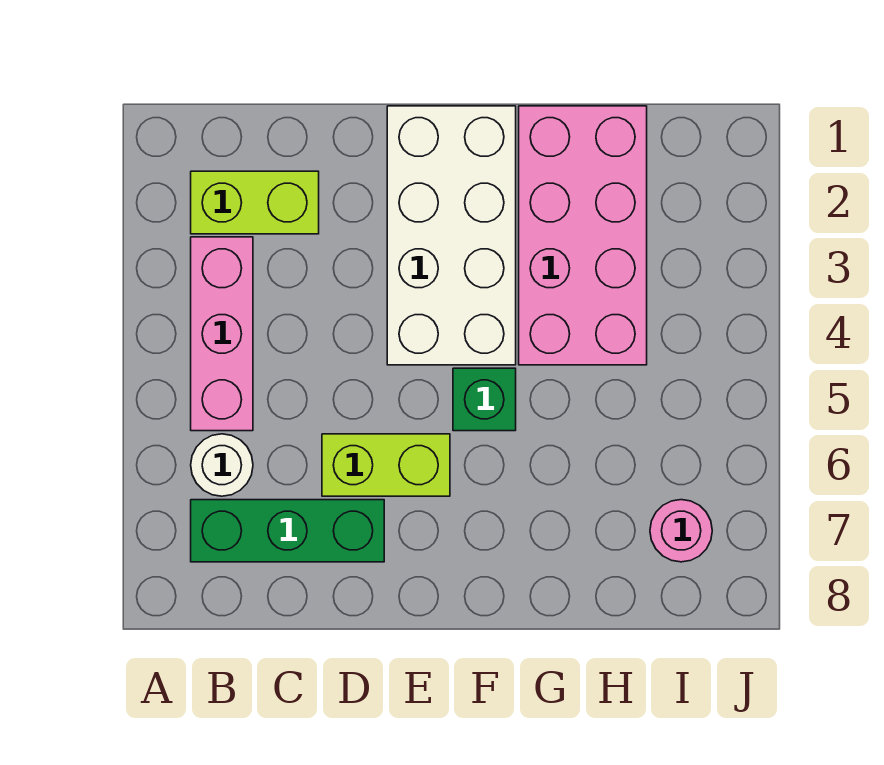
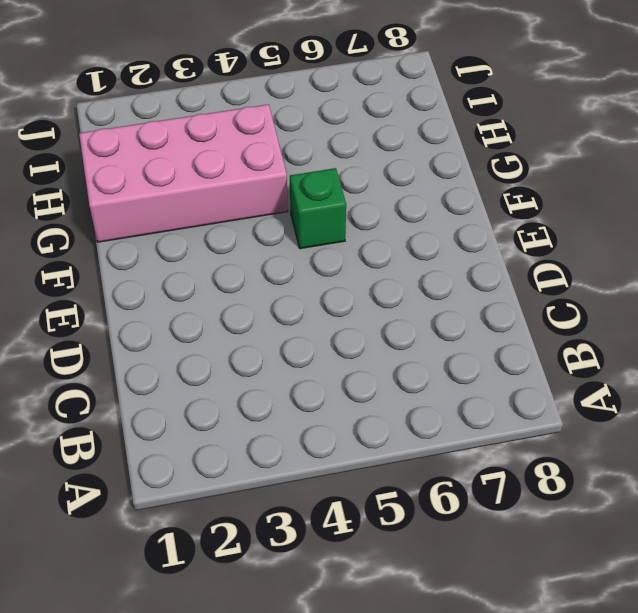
none -> lime brick B2:C2 level 1
none -> pink brick B3:B5 level 1

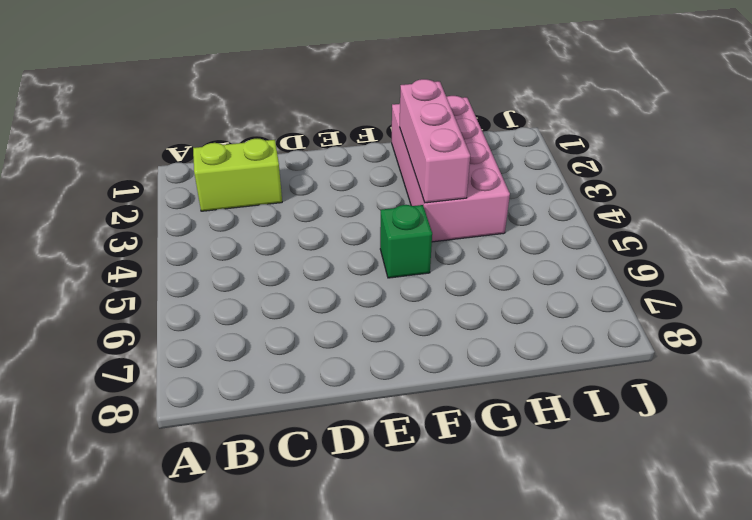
pink brick G2:G4 level 2 -> pink brick B3:B5 level 1
none -> white round brick B6 level 1
none -> green brick B7:D7 level 1

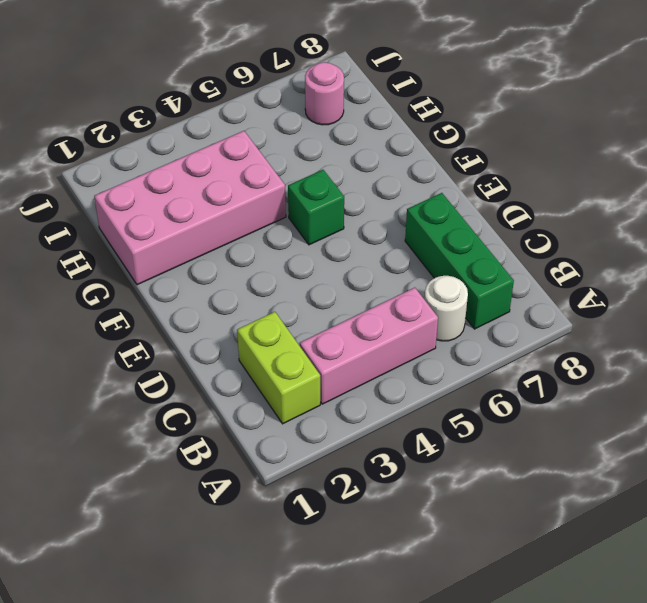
none -> lime brick D6:E6 level 1
none -> white brick E1:F4 level 1

